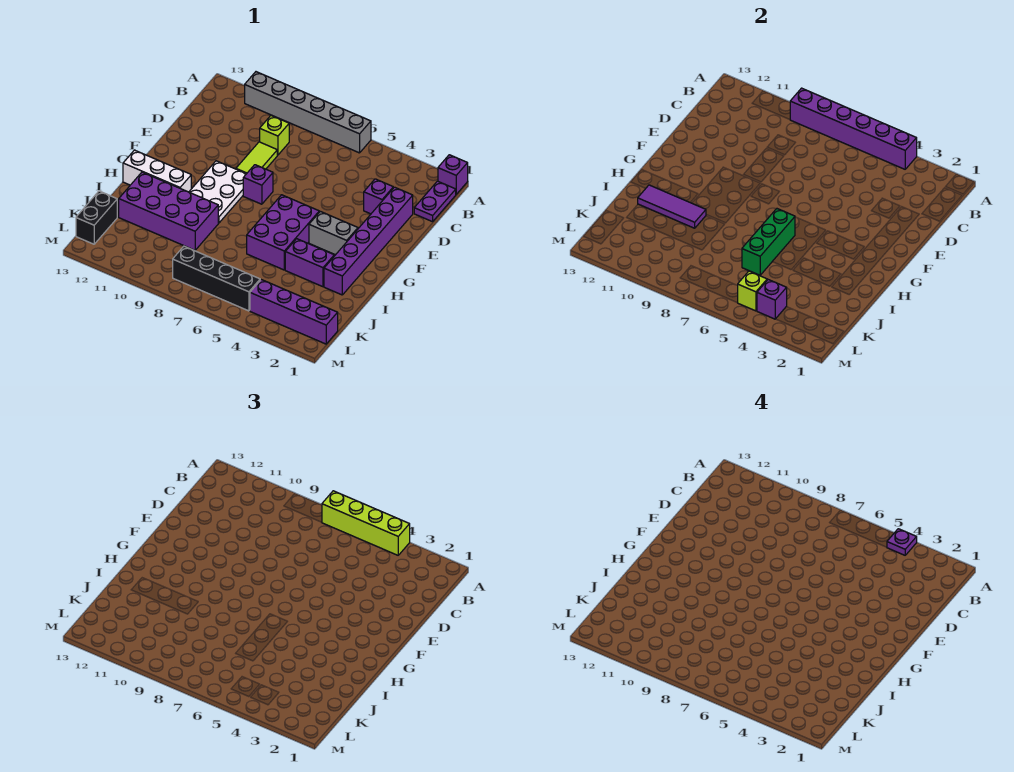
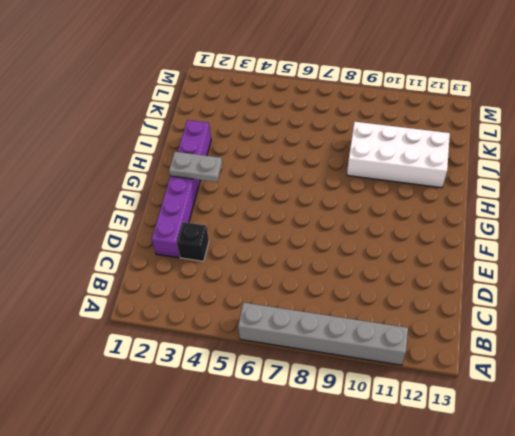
black brick D3 level 1 -> purple brick D3 level 1
grey plate G2:G3 level 2 -> none
white brick I9:J12 level 1 -> purple brick I9:J12 level 1
none -> purple brick A1 level 1
none -> purple plate B1:C1 level 1
none -> lime brick C9 level 1

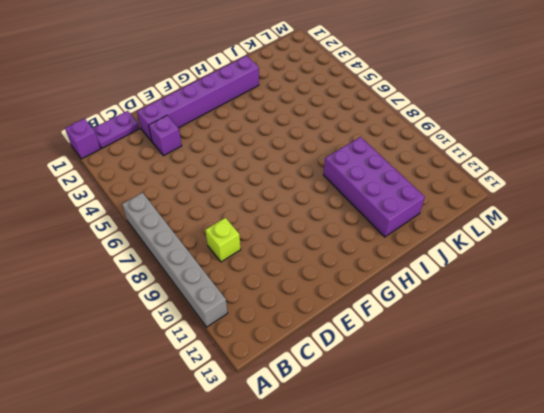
none -> lime tile D9:E9 level 1
none -> purple brick F8 level 1
none -> white plate F9:H10 level 1

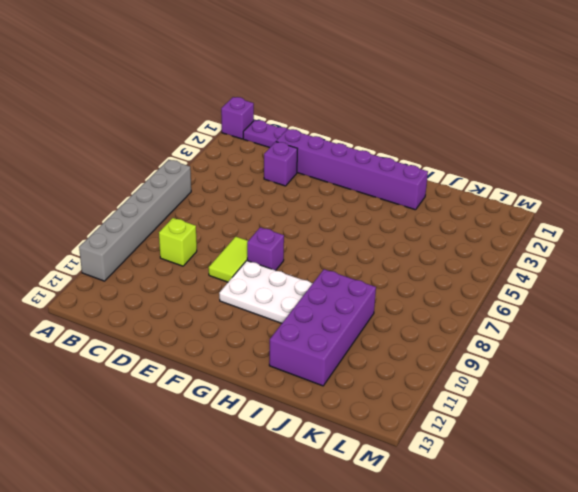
lime tile E8:E9 level 1 -> lime tile D9:E9 level 1
none -> grey brick G3:G4 level 1
none -> purple brick G5:I6 level 1
none -> white brick H11:H13 level 1

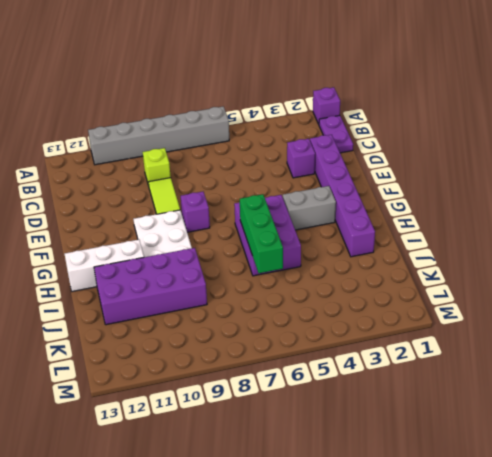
none -> purple brick I3:I4 level 1
none -> black brick K13:L13 level 1
none -> purple brick L1:L4 level 1

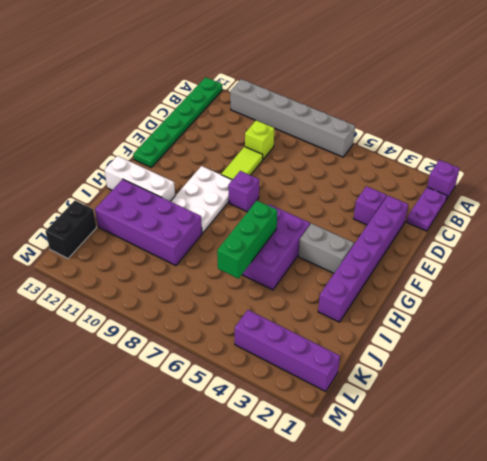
green plate A13:F13 level 1 -> none
none -> purple brick I3:I4 level 1
none -> black brick L5:L8 level 1
none -> purple brick A4:A9 level 2

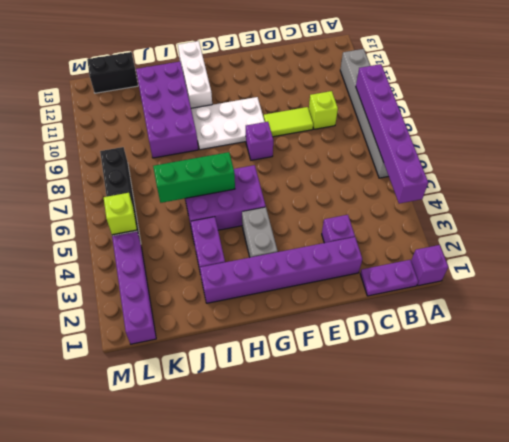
none -> purple tile I10:I12 level 2
none -> purple brick L4 level 2
none -> lime brick A4:A7 level 3

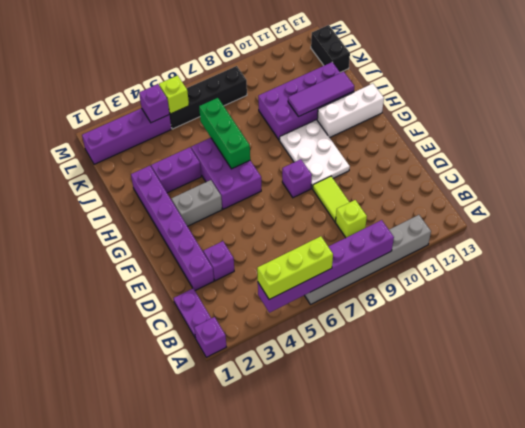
lime brick A4:A6 level 3 -> lime brick A4:A7 level 3
none -> purple plate A4 level 4

